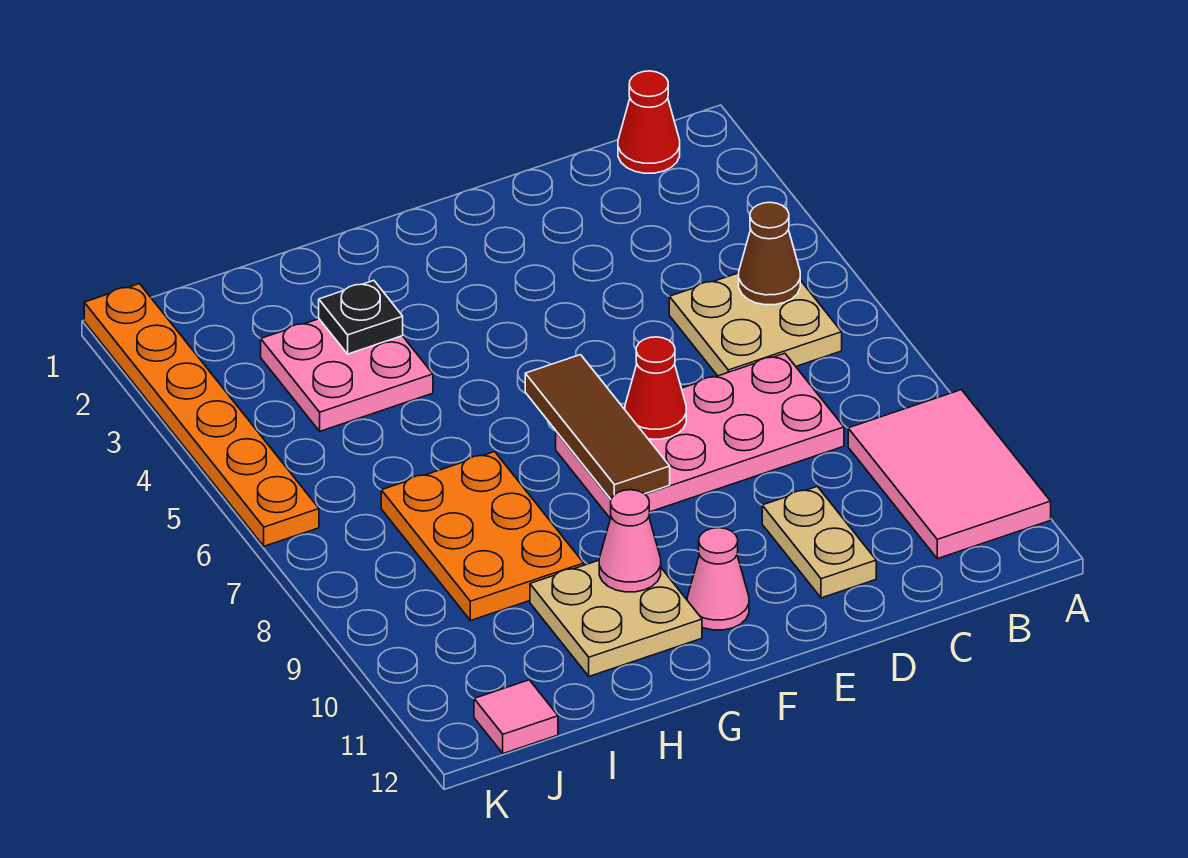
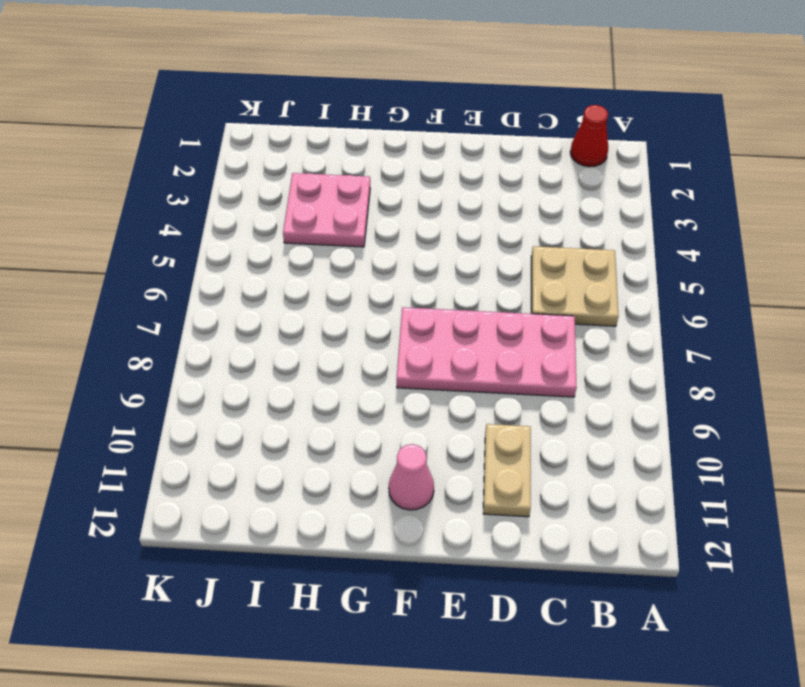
none -> pink tile A9:B11 level 1
none -> tan plate G10:H11 level 1
none -> orange plate H7:I9 level 1

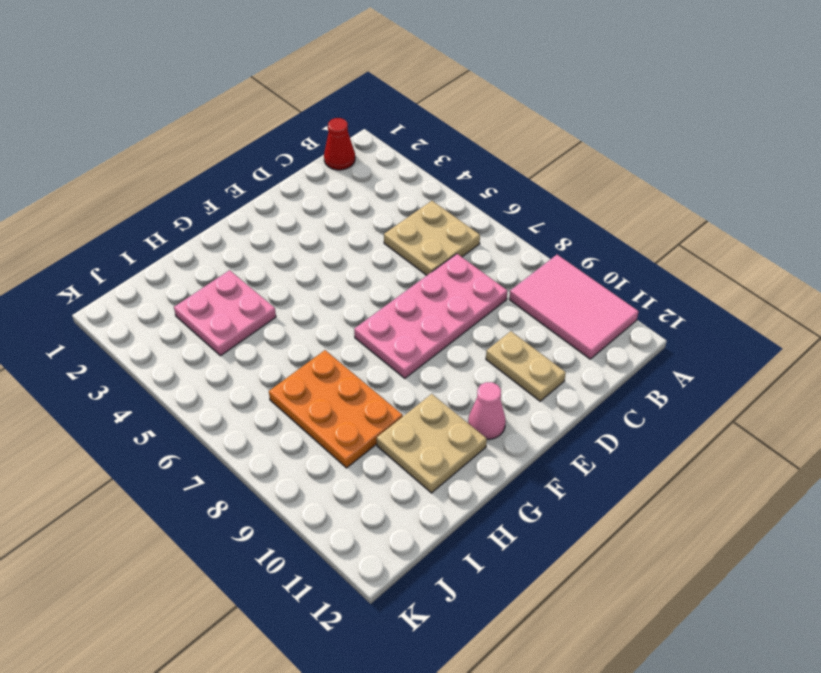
none -> pink tile J12 level 1
none -> orange plate K1:K6 level 1
none -> brown cone B5 level 2

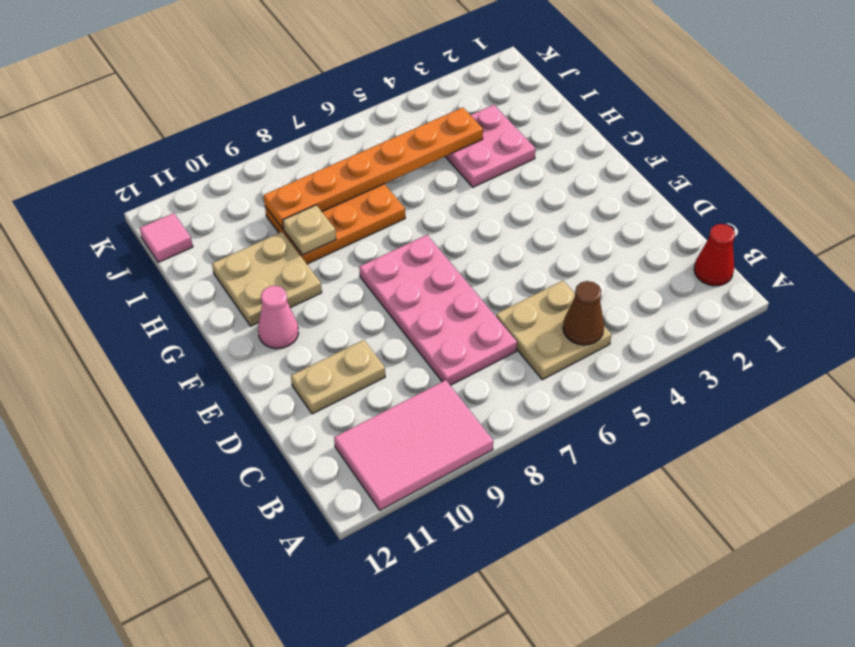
tan plate H9 level 2 -> none
orange plate I4:I9 level 2 -> orange plate K1:K6 level 1
none -> red cone E7 level 2
none -> brown tile F6:F8 level 2
none -> pink cone G10 level 2

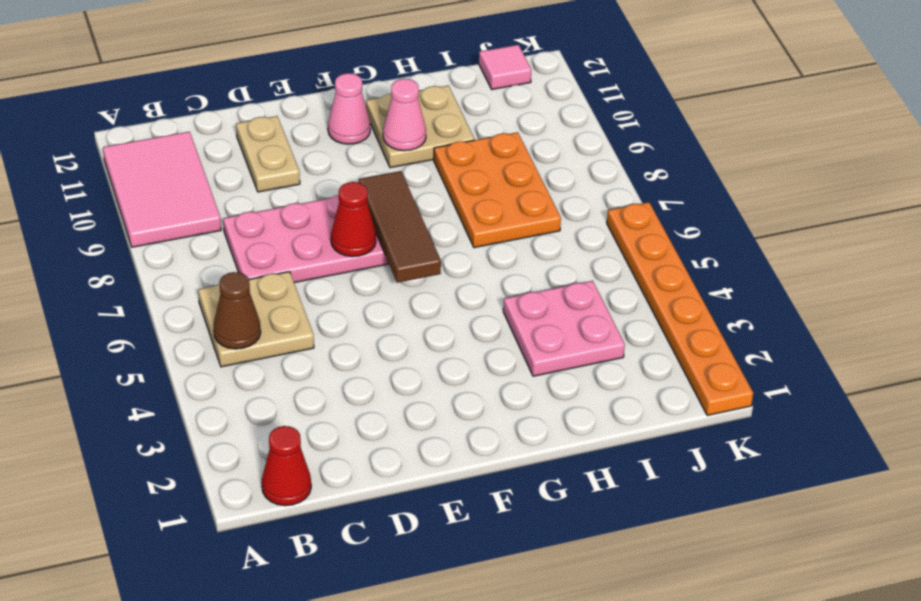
none -> black plate H3 level 2

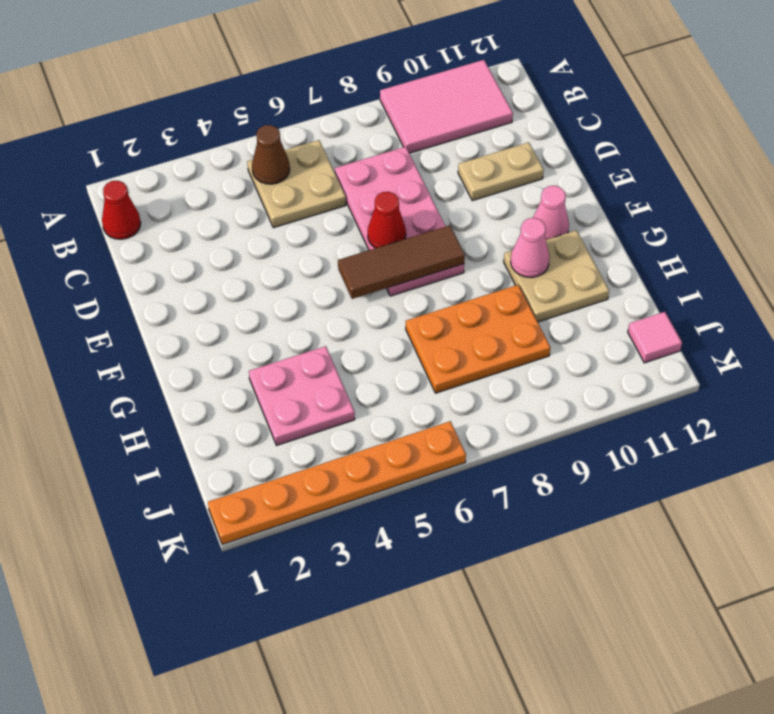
none -> black plate H3 level 2

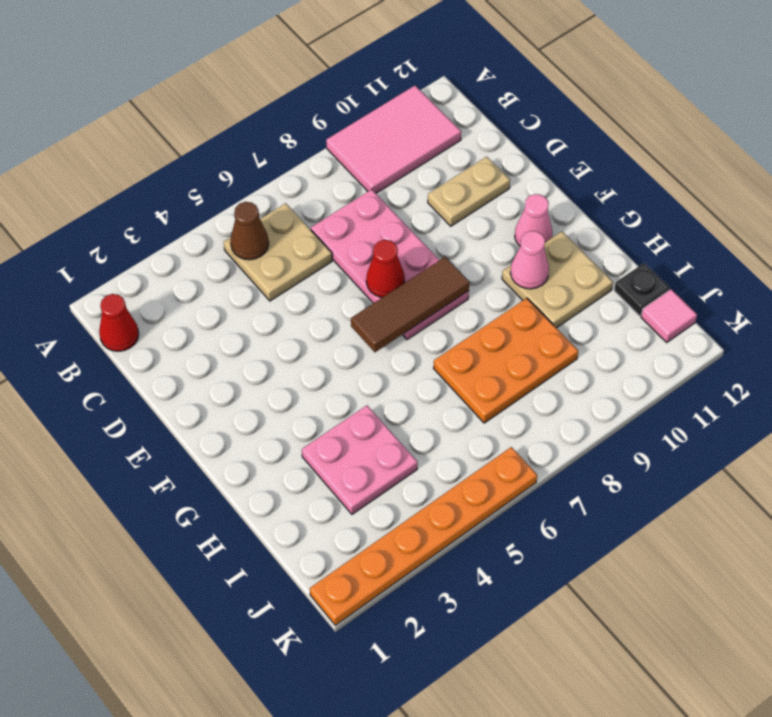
black plate I12 level 1 -> black plate H3 level 2

